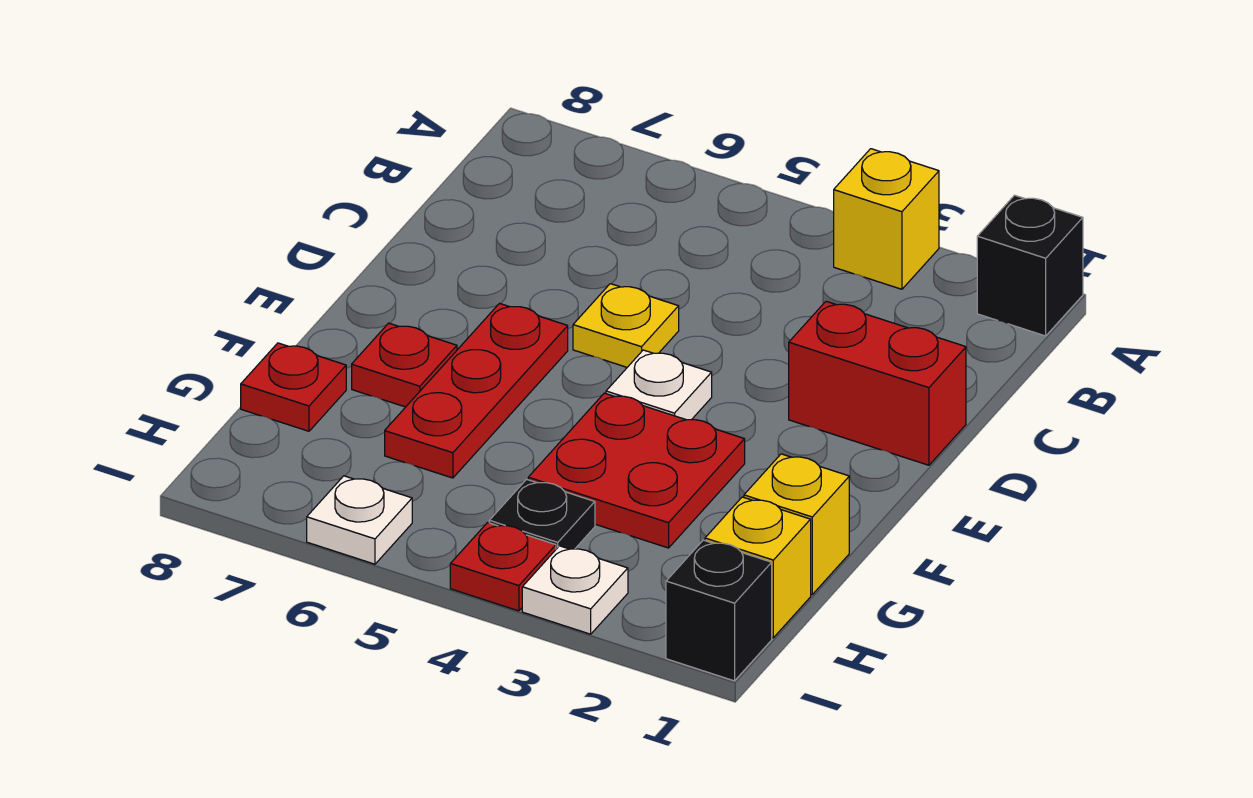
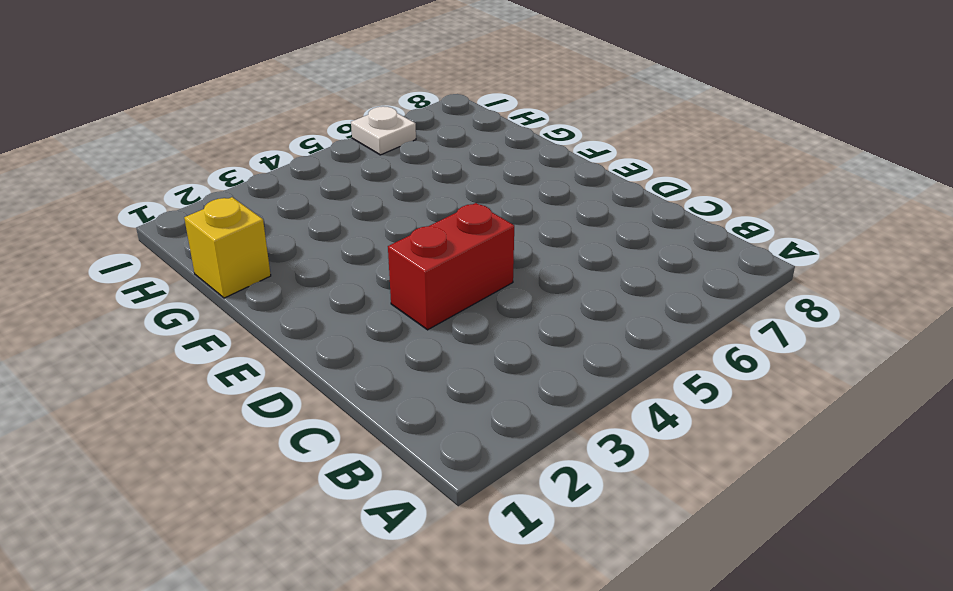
red brick D3:D4 level 1 -> red brick D1:D2 level 1
none -> black brick A1 level 1
none -> yellow brick A3 level 1
none -> yellow plate D5 level 1

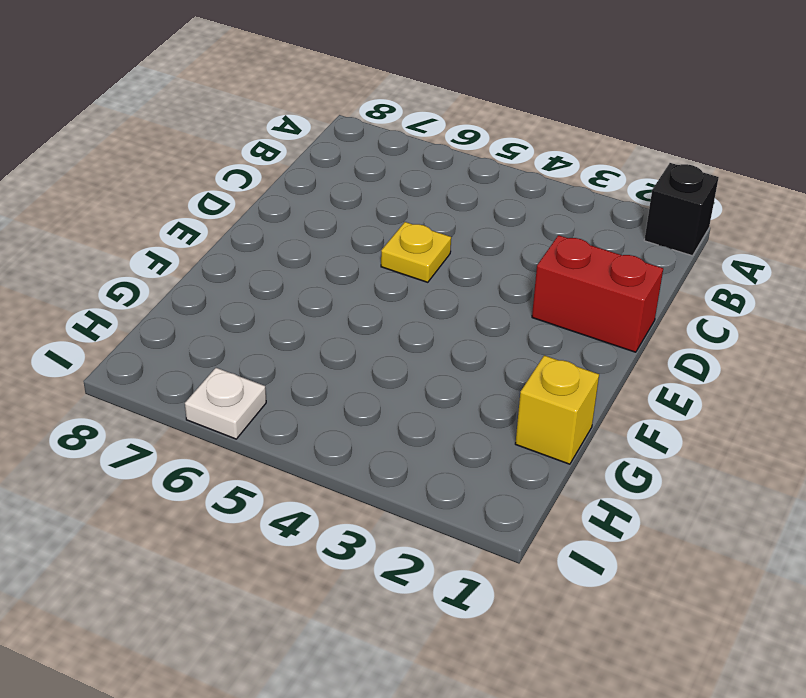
none -> yellow brick A3 level 1
none -> white plate E4 level 1
none -> red plate E6:G6 level 1

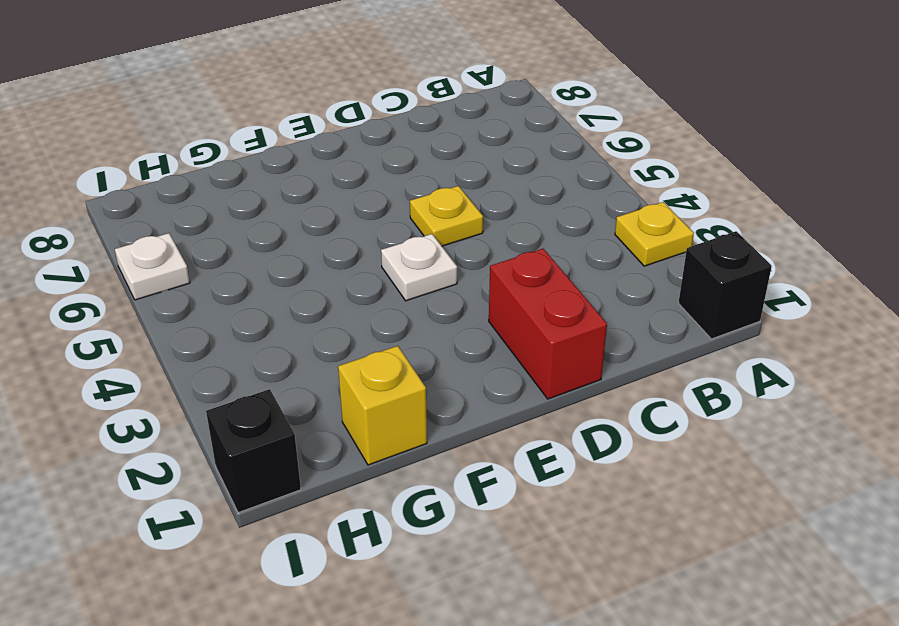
yellow plate A3 level 1 -> yellow brick A3 level 1
none -> red plate E6:G6 level 1
none -> red plate F3:G4 level 1
none -> red plate F7 level 1

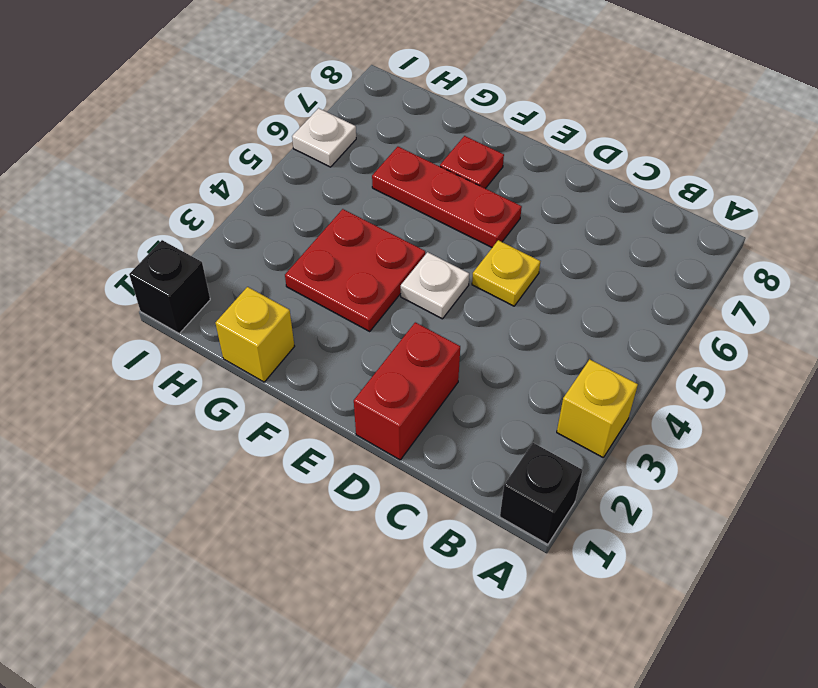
none -> red plate G8 level 1
none -> yellow brick H1 level 1
none -> black plate H4 level 1

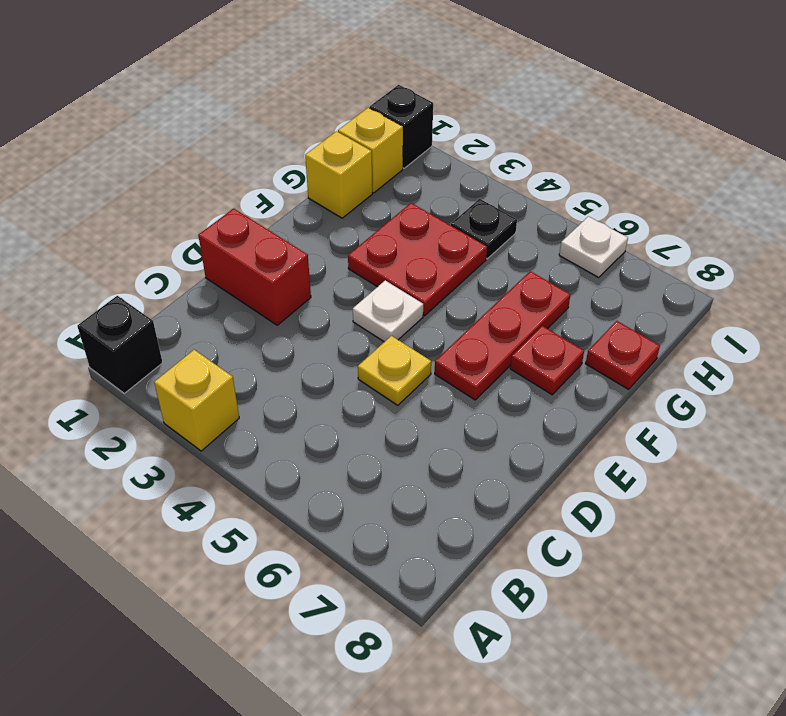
none -> white plate I3 level 1
none -> red plate I4 level 1

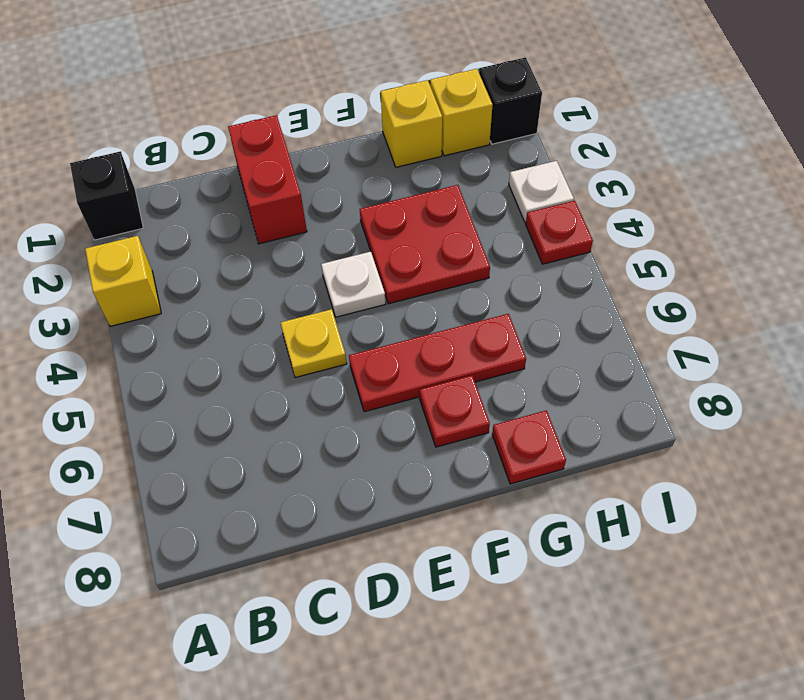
none -> black plate H4 level 1
none -> white plate I6 level 1

